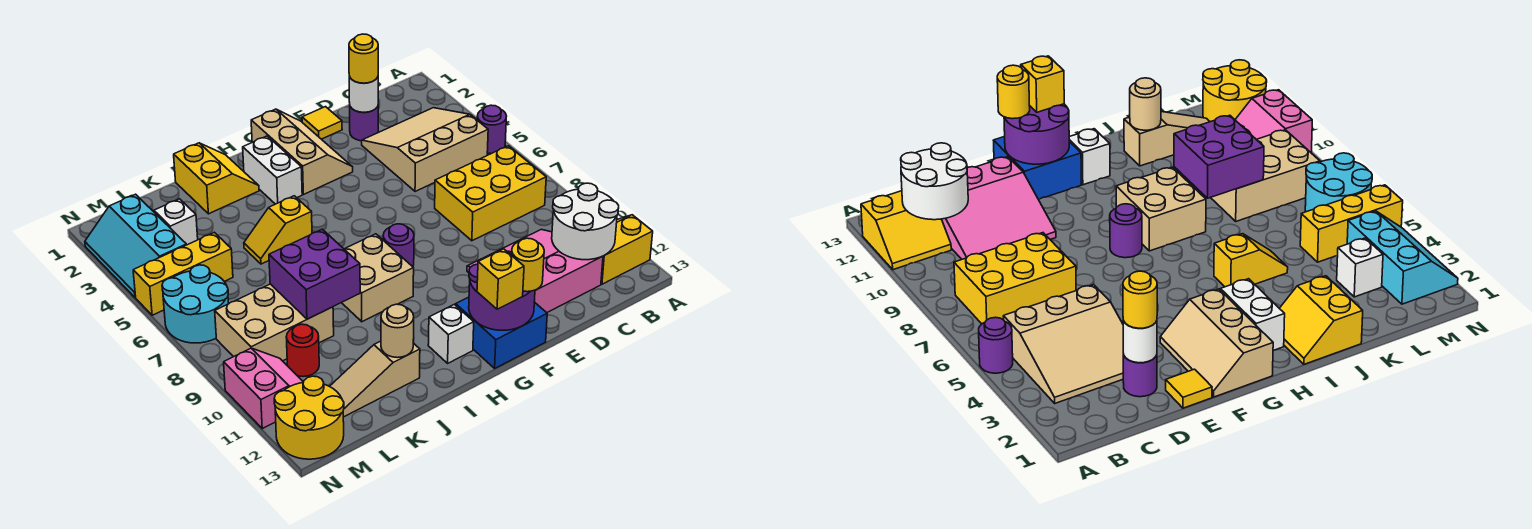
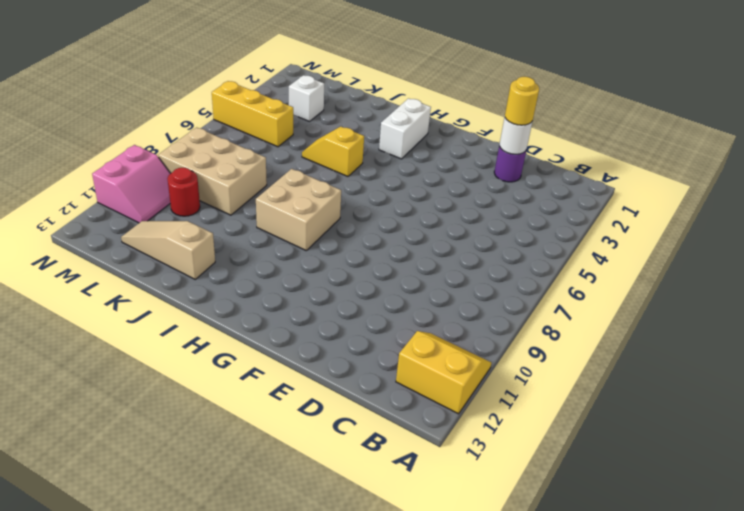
none -> purple round brick A5 level 1
none -> tan slope B3:D5 level 1 top 5
none -> yellow brick B7:D8 level 1
none -> pink slope C10:E12 level 1 top 12

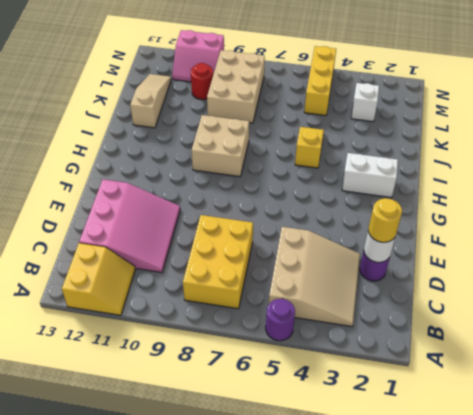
none -> yellow tile E1 level 1
none -> tan slope F1:G3 level 1 top G
none -> blue brick F12:G13 level 1
none -> purple round brick G8 level 1

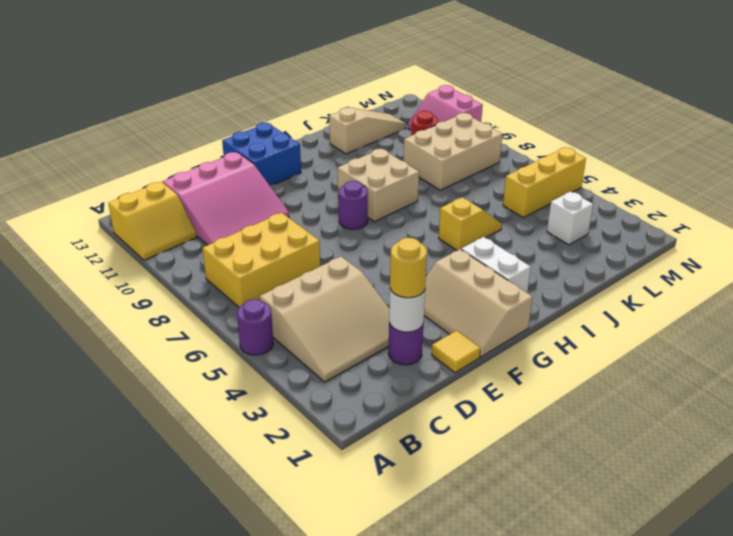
none -> white brick H12 level 1
none -> yellow slope I1:J2 level 1 top J
none -> cyan slope M2:N4 level 1 top M
none -> cyan round brick M6:N7 level 1

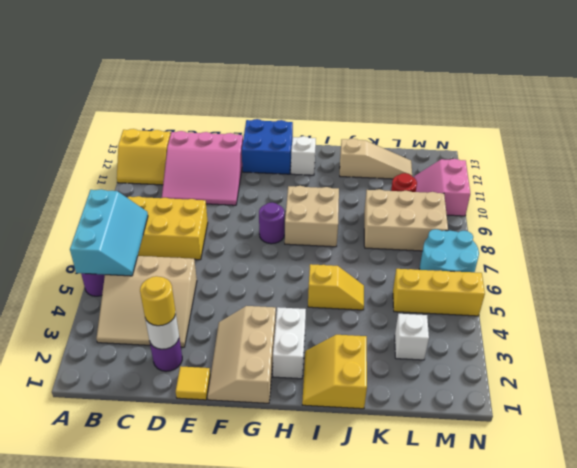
cyan slope A5:B7 level 2 top A -> cyan slope M2:N4 level 1 top M
none -> yellow round brick M12:N13 level 1
none -> white round brick B11:C12 level 2
none -> purple round brick F12:G13 level 2
none -> purple brick J8:K9 level 2

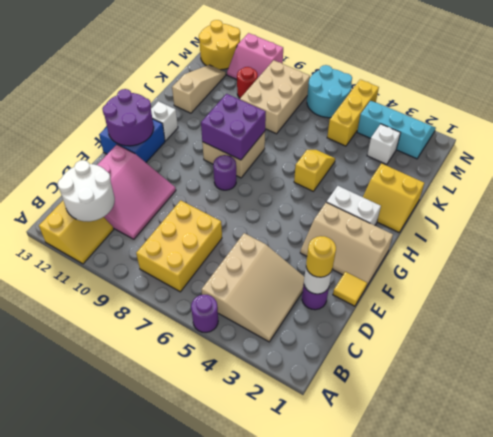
purple brick H8:I9 level 2 -> purple brick J8:K9 level 2
none -> tan round brick J12 level 2
none -> yellow round brick F13 level 3
none -> yellow brick G13 level 3

